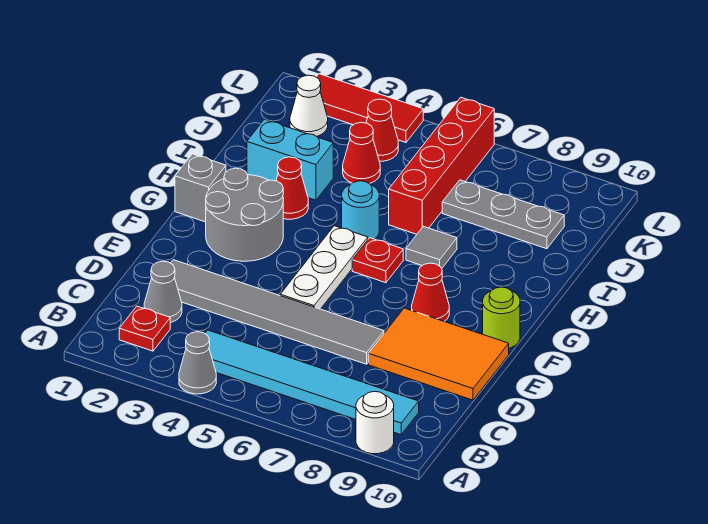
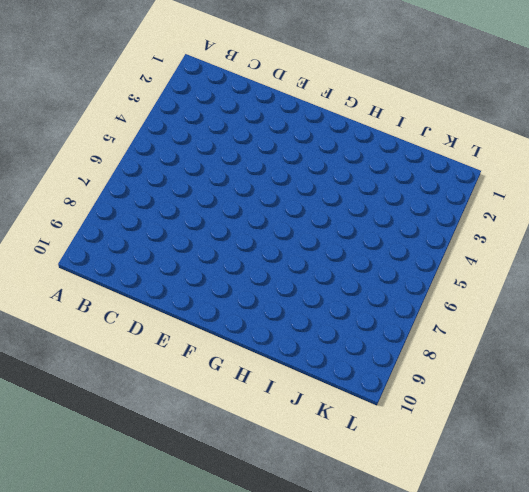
none -> grey cone A4 level 1
none -> white round brick A9 level 1
none -> red plate B2 level 1

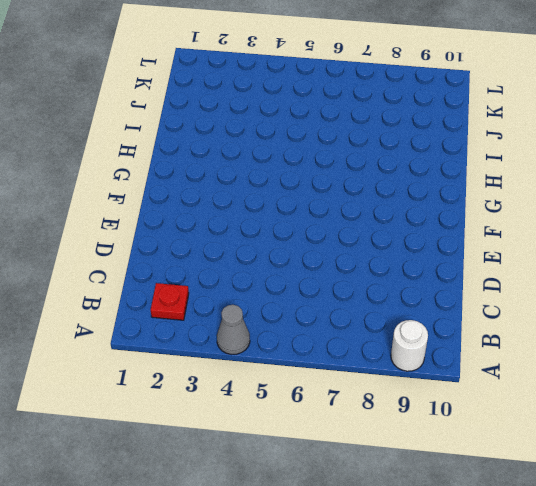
none -> cyan tile B4:B9 level 1
none -> grey cone C2 level 1
none -> grey tile D2:D7 level 1

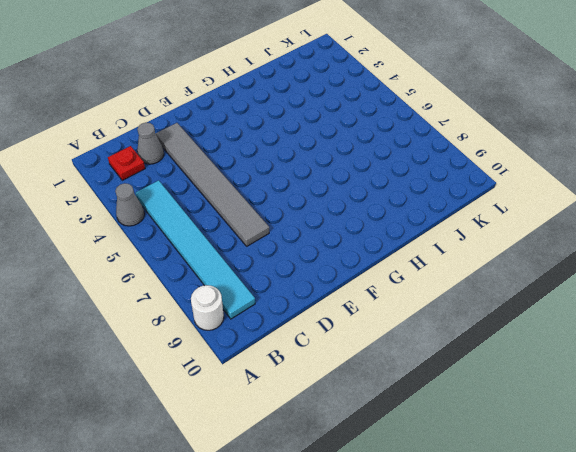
none -> orange tile D8:E10 level 1
none -> white plate E5:G5 level 1
none -> grey round brick F2:G3 level 1

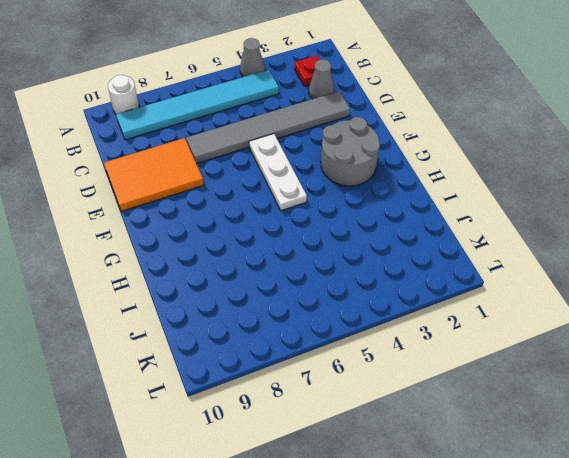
none -> red cone F8 level 1
none -> lime round brick F10 level 1
none -> grey brick G1 level 1

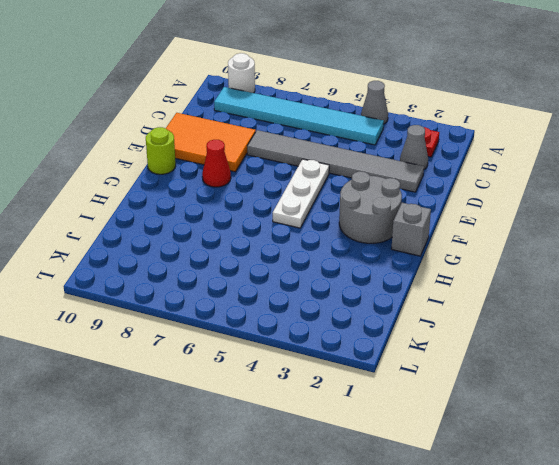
none -> red plate G6 level 1
none -> red cone H3 level 1
none -> cyan round brick H5 level 1

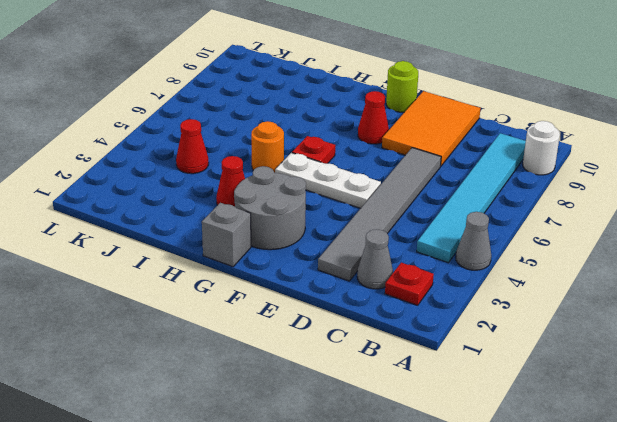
orange round brick H5 level 1 -> cyan round brick H5 level 1
none -> grey tile H7 level 1
none -> cyan brick I2:I3 level 1
none -> red brick I6:L6 level 1

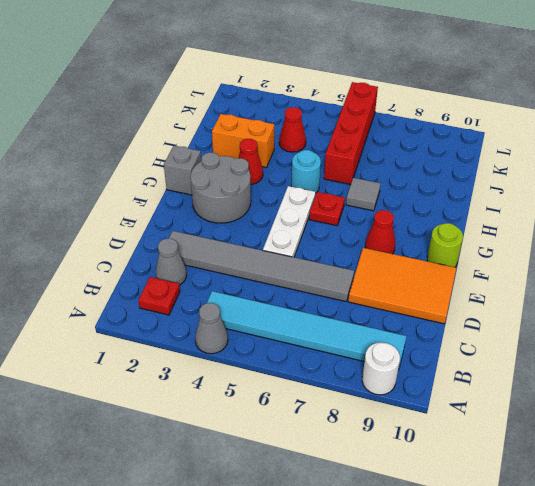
orange brick I2:I3 level 1 -> cyan brick I2:I3 level 1
none -> grey plate J7:J9 level 1
none -> white cone K2 level 1
none -> red cone K4 level 1

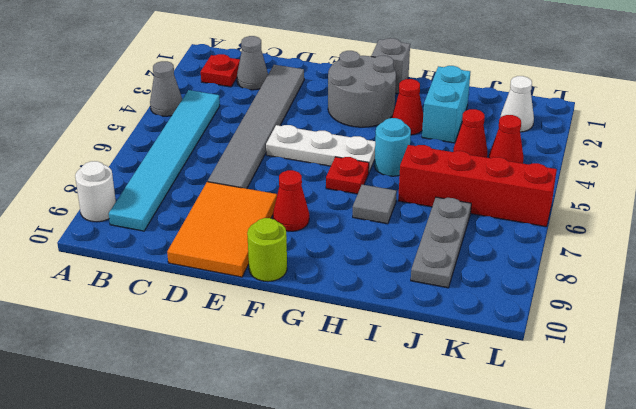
none -> red tile L2:L4 level 1

